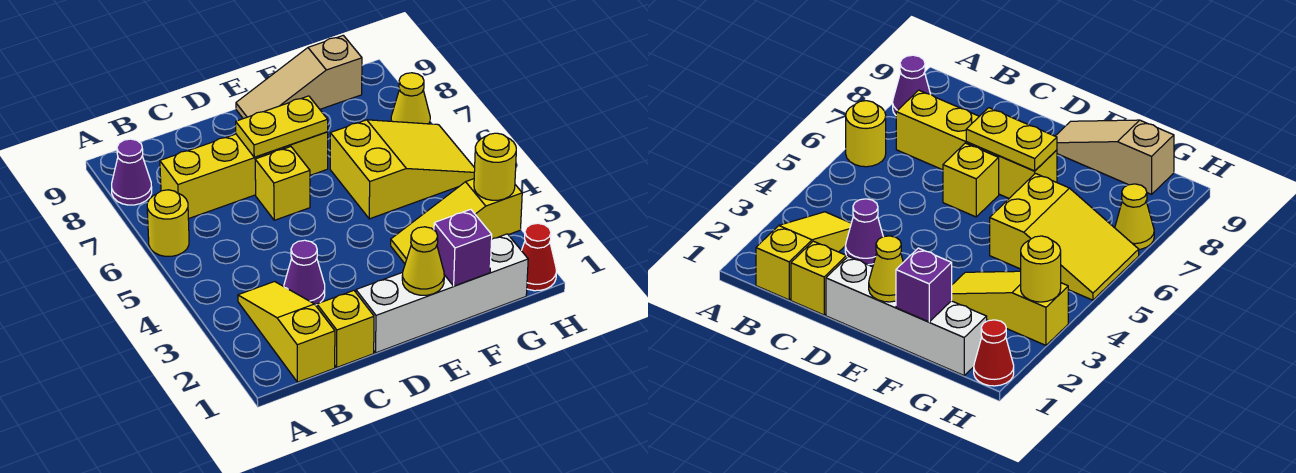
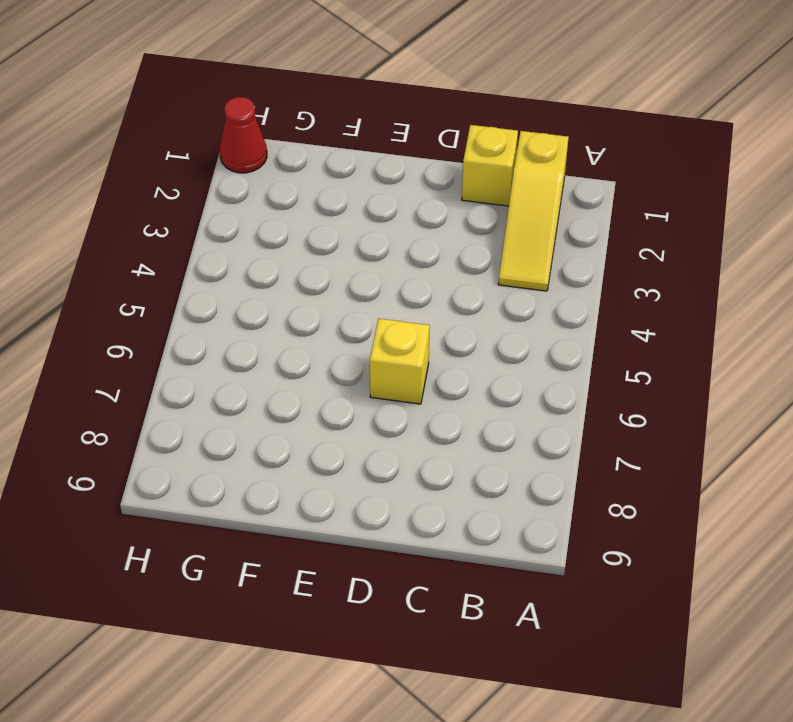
none -> yellow round brick A6 level 1
none -> purple cone A8 level 1
none -> yellow brick B7:E7 level 1

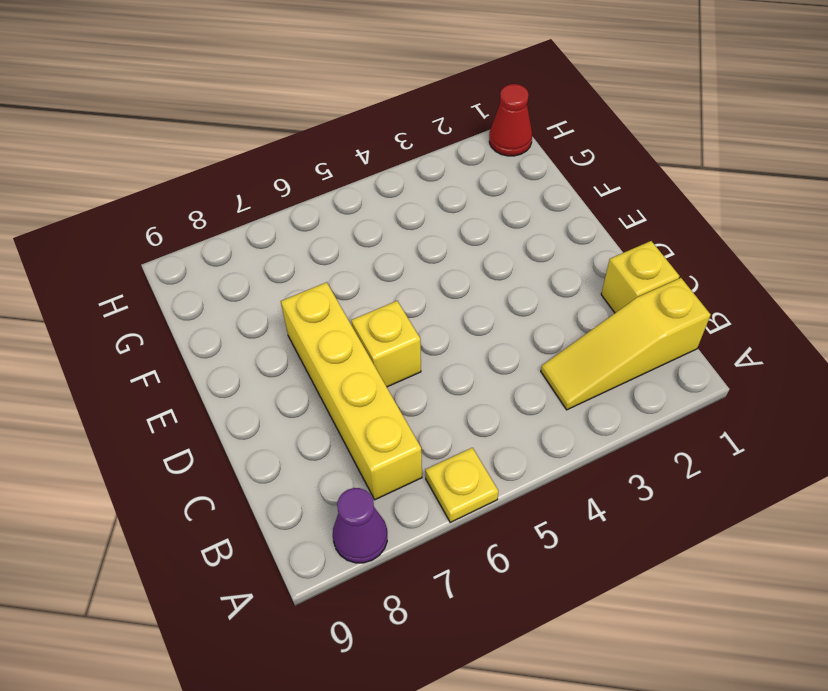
yellow plate A6 level 1 -> yellow round brick A6 level 1
none -> purple cone C3 level 1
none -> white brick D1:G1 level 1
none -> tan slope E9:G9 level 1 top G

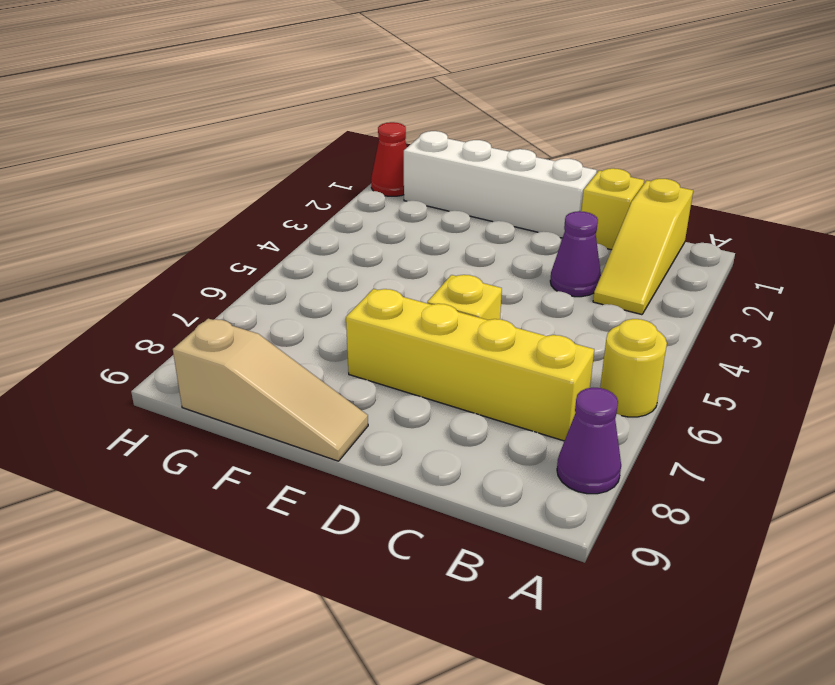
none -> yellow slope F3:H3 level 1 top H
none -> yellow slope F5:H6 level 1 top F
none -> yellow cone H7 level 1

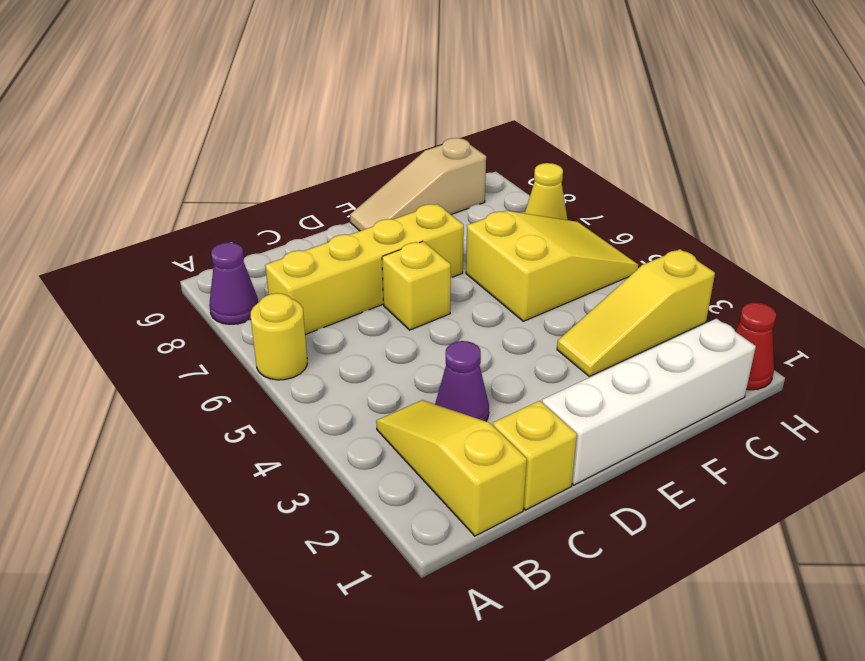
none -> yellow plate D7:E7 level 2
none -> yellow cone E1 level 2
none -> purple brick F1 level 2

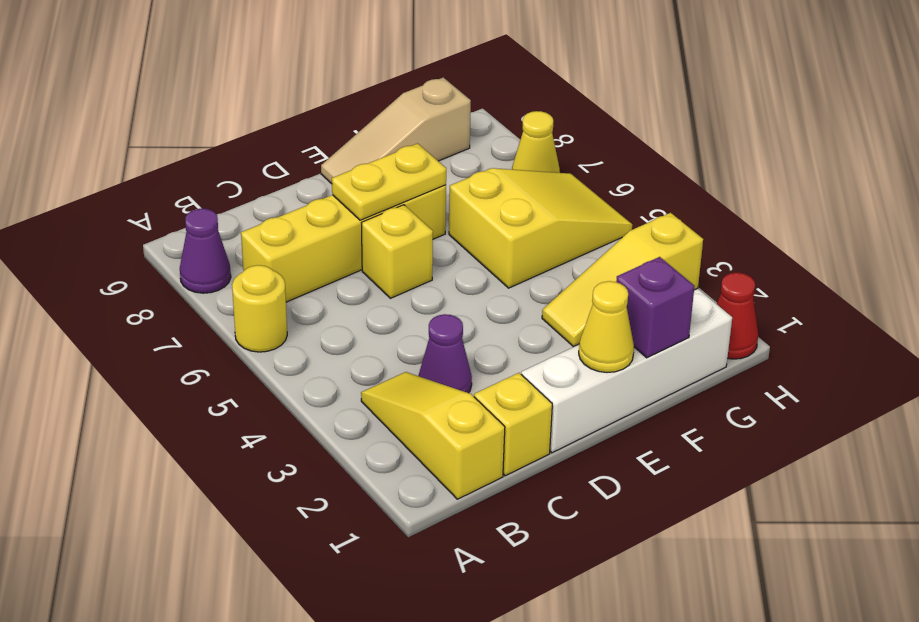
none -> yellow round brick H3 level 2

